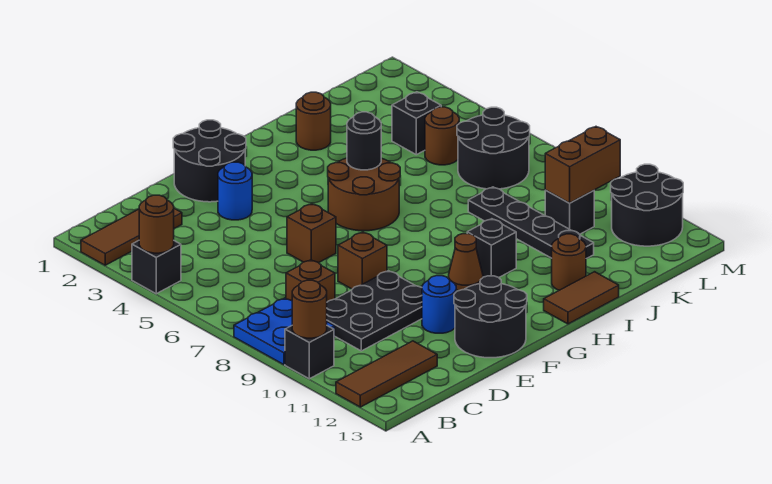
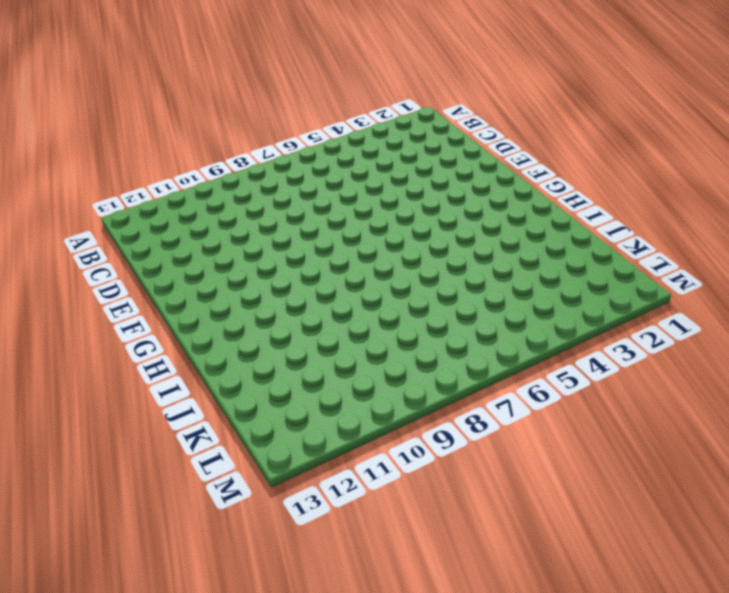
none -> brown tile A2:C2 level 1
none -> black brick A4 level 1
none -> blue plate A8:B9 level 1

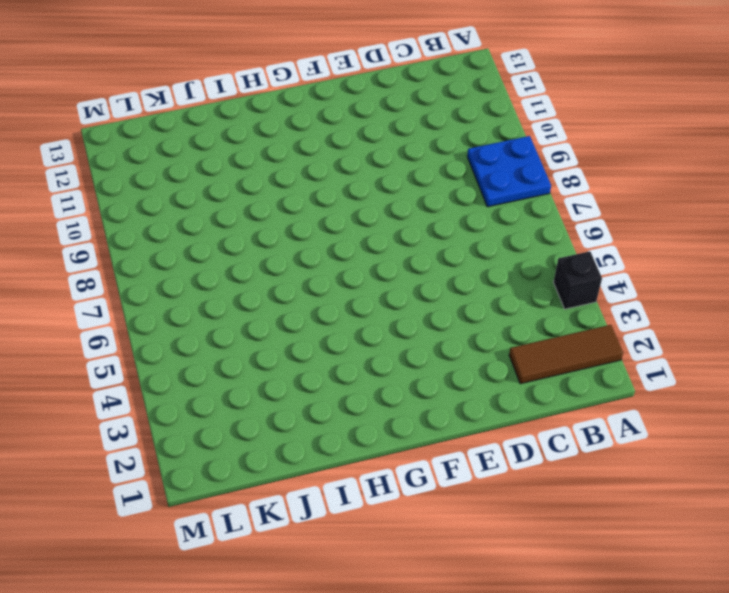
none -> black brick A10 level 1
none -> brown tile A12:C12 level 1
none -> brown brick C8 level 1

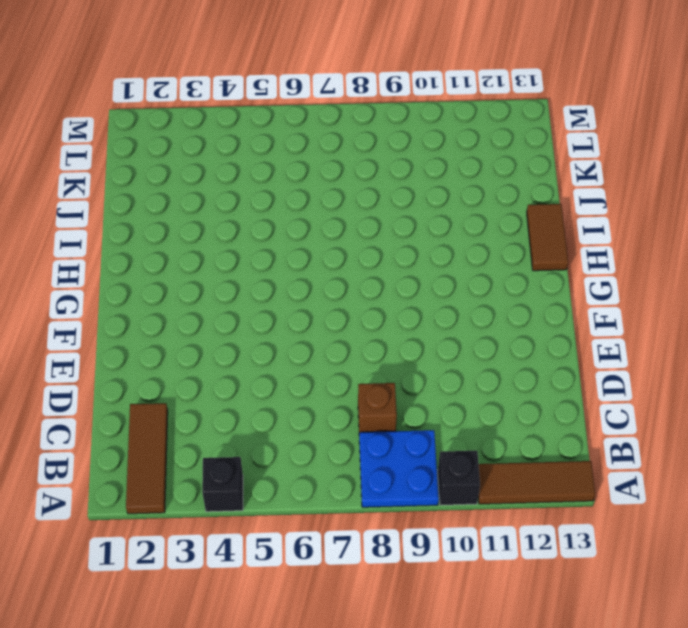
brown tile A11:A13 level 1 -> brown tile A12:C12 level 1
none -> black plate C9:E10 level 1
none -> black round brick E1:F2 level 1
none -> blue round brick E3 level 1

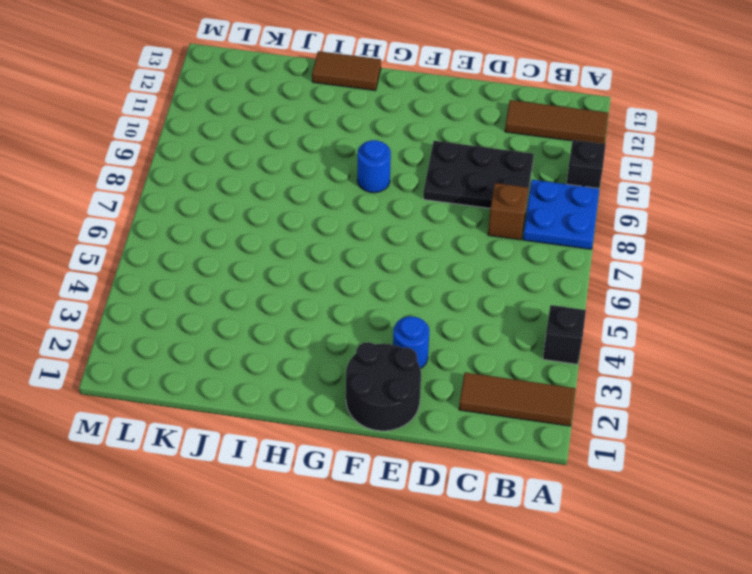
blue round brick G9 level 1 -> blue round brick E11 level 1
none -> brown brick E6 level 1
none -> brown brick E8 level 1
none -> black round brick E12:F13 level 1

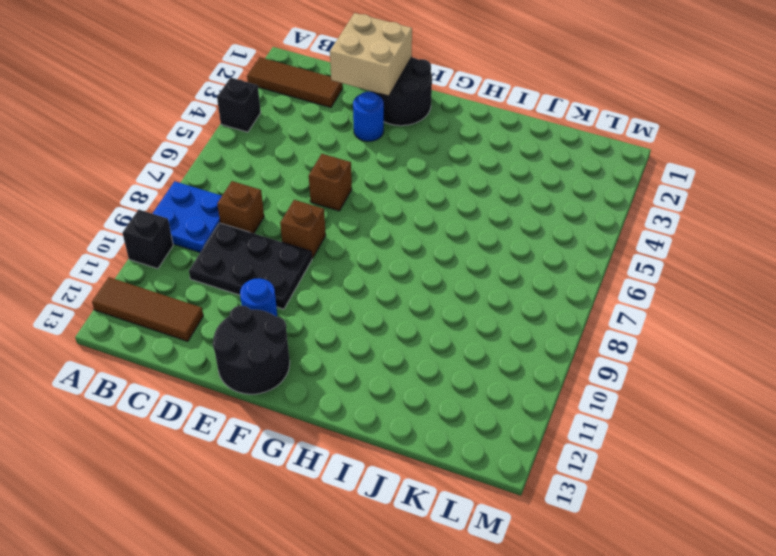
tan brick D1:E2 level 2 -> none
none -> brown round brick G5:H6 level 1
none -> brown cone G10 level 1
none -> black brick H10 level 1

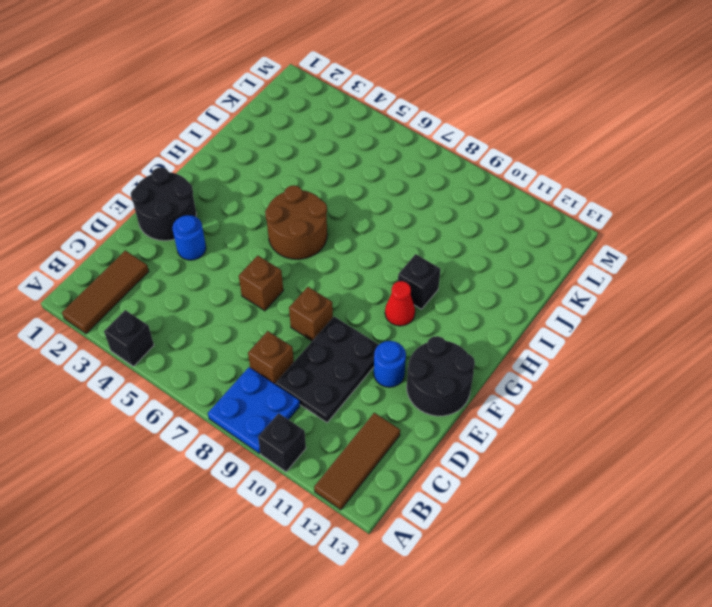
red cone G10 level 1 -> brown cone G10 level 1
none -> brown tile H13:I13 level 1
none -> brown round brick I2 level 1
none -> brown round brick I12 level 1

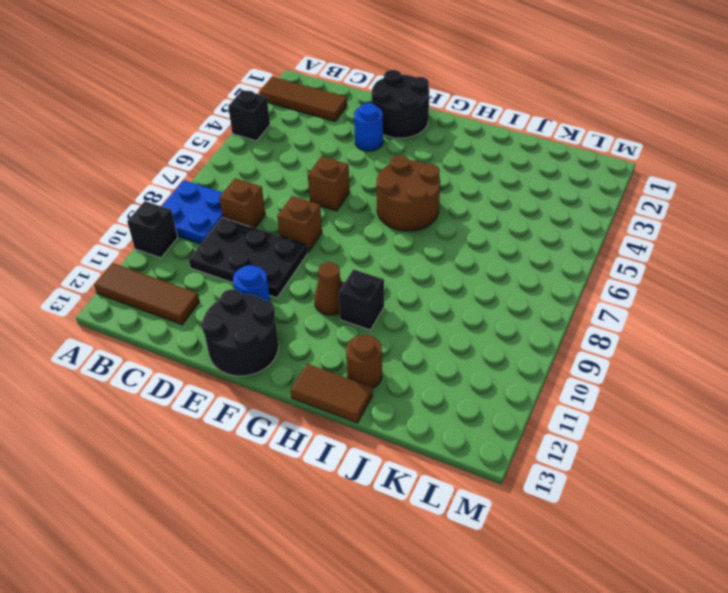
none -> brown round brick I2 level 1
none -> black plate J8:J11 level 1
none -> black brick K4 level 1

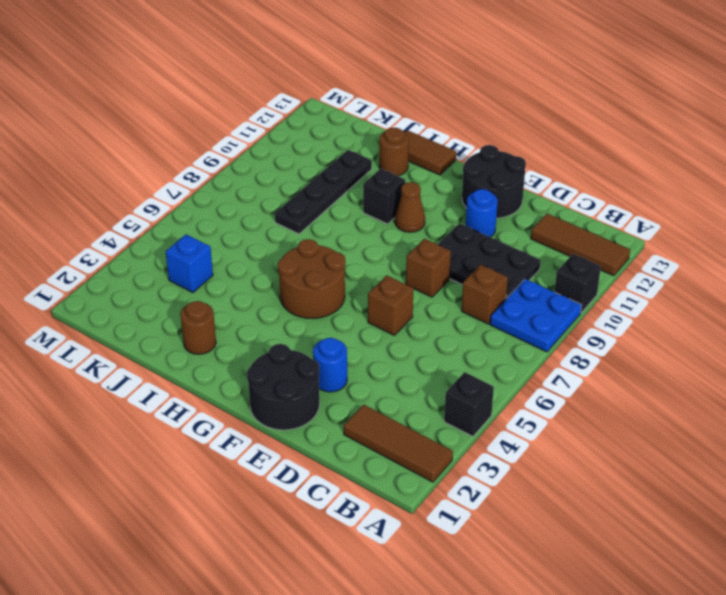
blue brick K4 level 1 -> black brick K4 level 1
none -> brown round brick K5 level 1
none -> black round brick K6:L7 level 1
none -> black brick K10 level 1

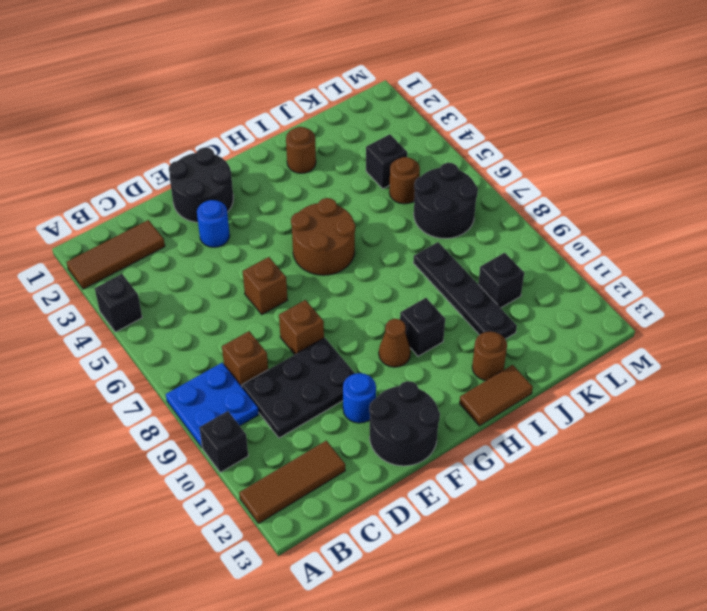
none -> black round brick L11:M12 level 1
none -> brown round brick A4 level 2
none -> brown round brick A10 level 2

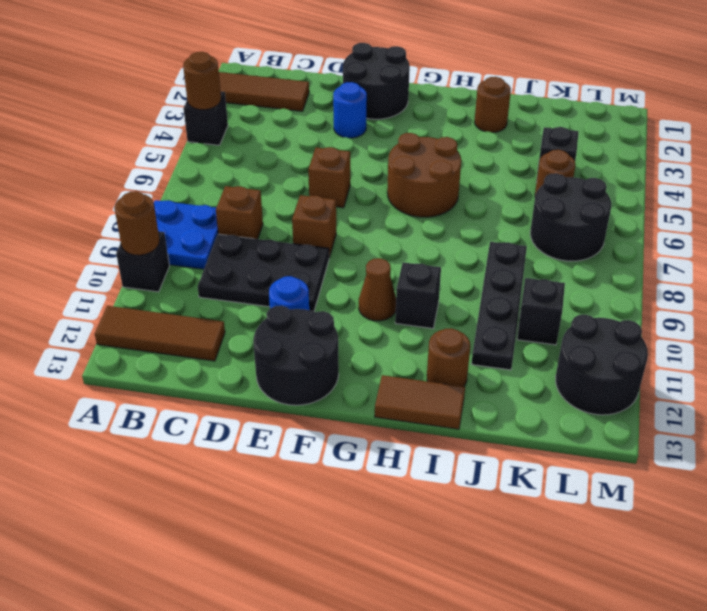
none -> black round brick H5 level 2
none -> brown brick K10:L10 level 2

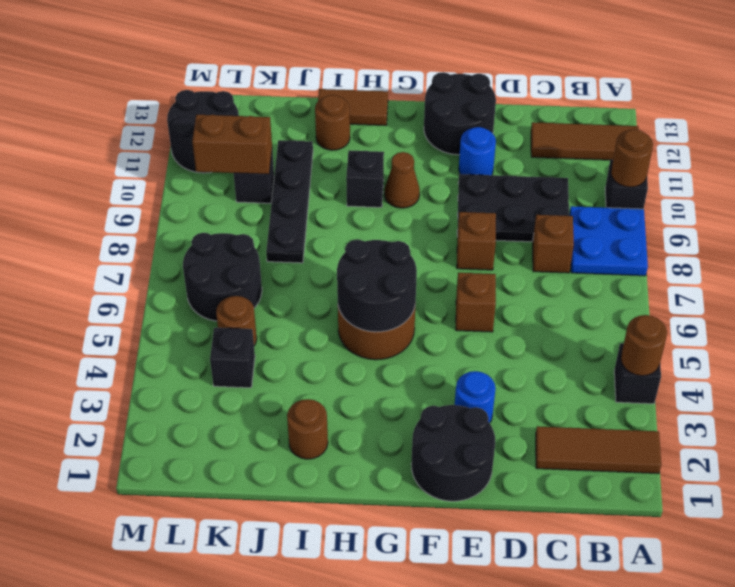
black round brick G5:H6 level 2 -> black round brick H5 level 2

